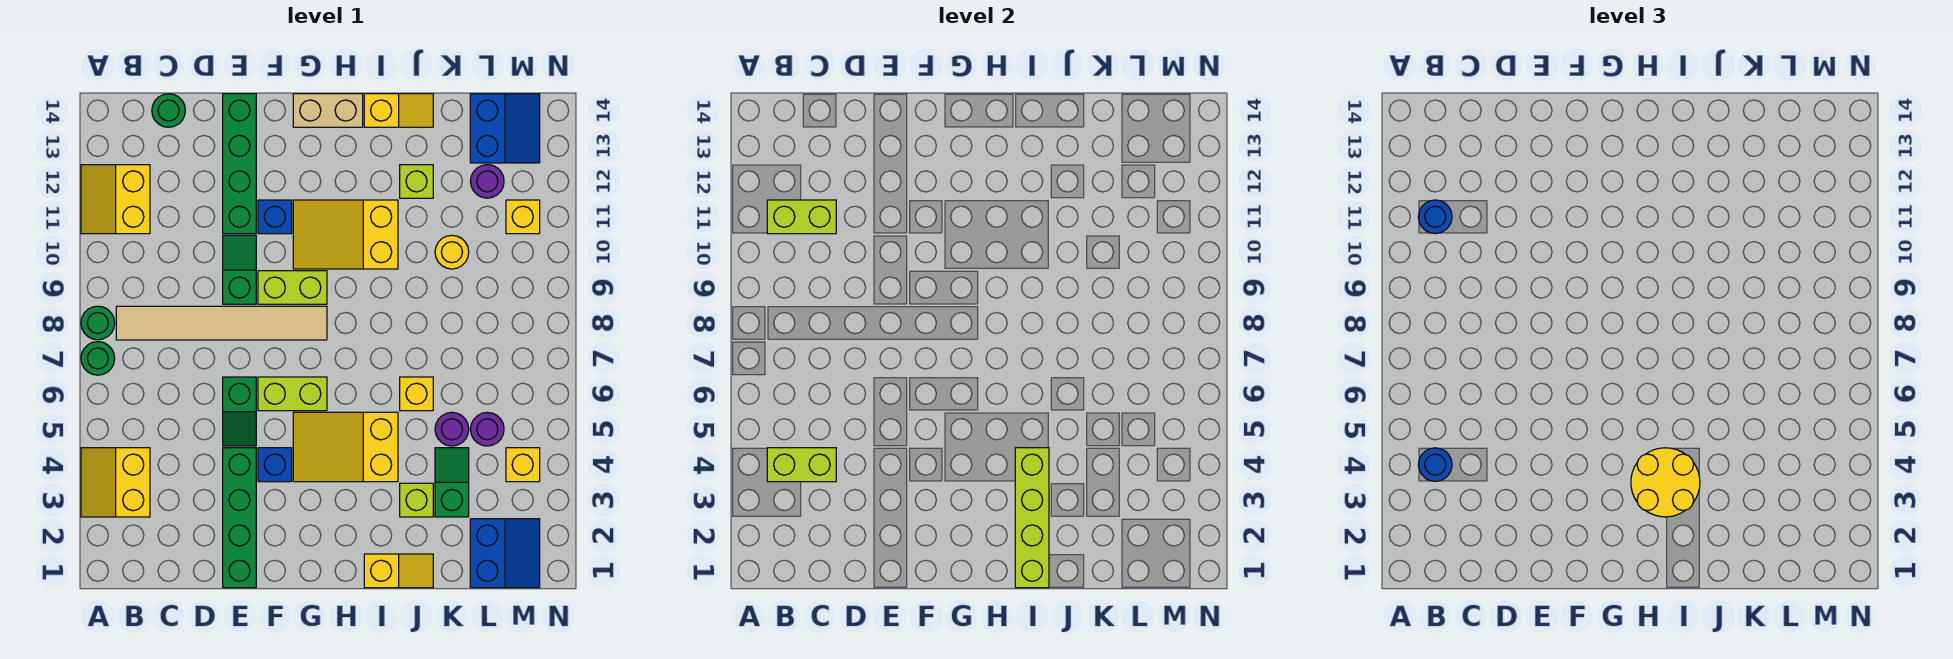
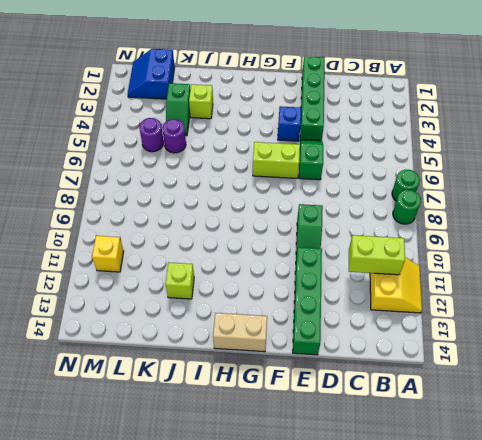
none -> yellow slope A3:B4 level 1 top B
none -> tan tile B8:G8 level 1
none -> green round brick C14 level 1
none -> lime brick F9:G9 level 1

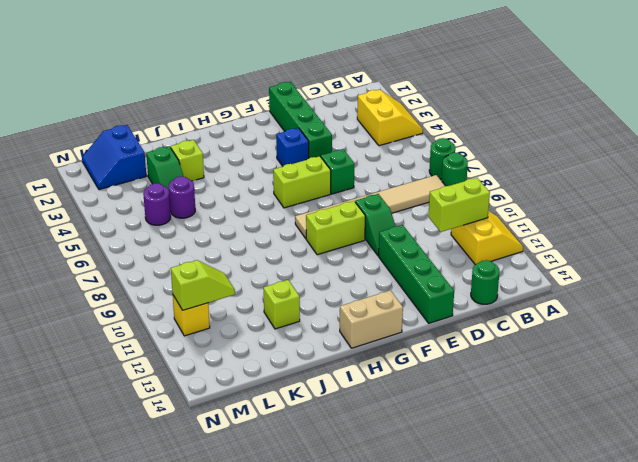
lime slope L11:M11 level 2 top M -> none
none -> blue brick F11 level 1
none -> yellow slope G4:I5 level 1 top I
none -> yellow slope G10:I11 level 1 top I
none -> yellow slope I1:J1 level 1 top I

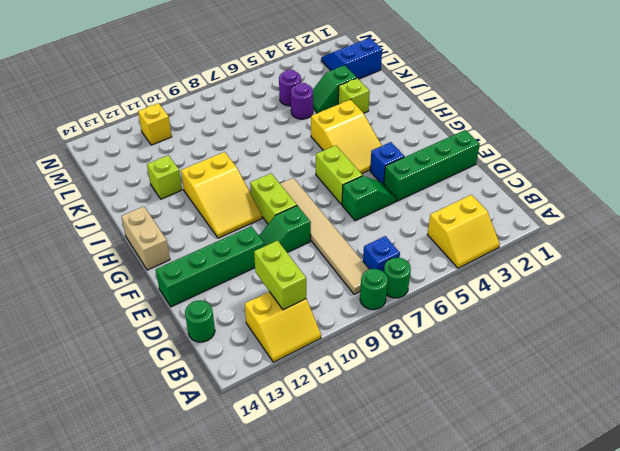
blue brick B7 level 1 -> blue brick F11 level 1
none -> yellow slope I1:J1 level 1 top I
none -> yellow slope I14:J14 level 1 top I
none -> yellow brick J6 level 1
none -> yellow round brick K10 level 1

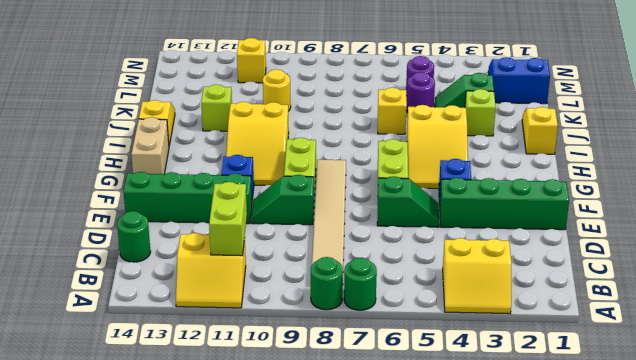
none -> purple round brick L12 level 1
none -> blue slope L13:M14 level 1 top L
none -> yellow brick M4 level 1
none -> lime brick B4:C4 level 2

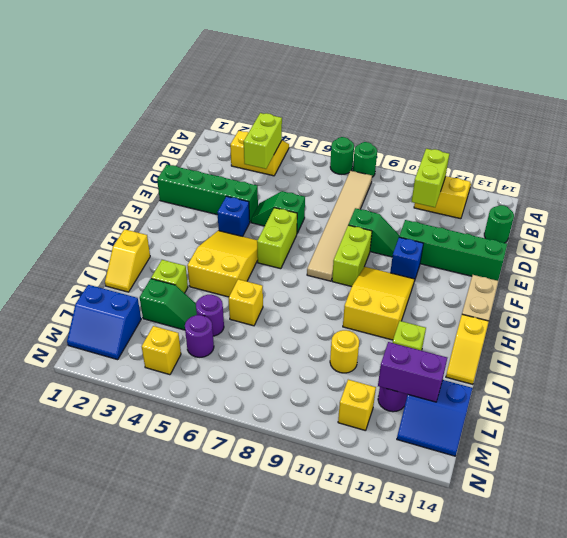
purple brick L12:L13 level 2 -> none
none -> lime brick I1:I4 level 2
none -> blue round brick B4 level 3
none -> blue round brick B11 level 3
none -> yellow round brick H3:I4 level 3

